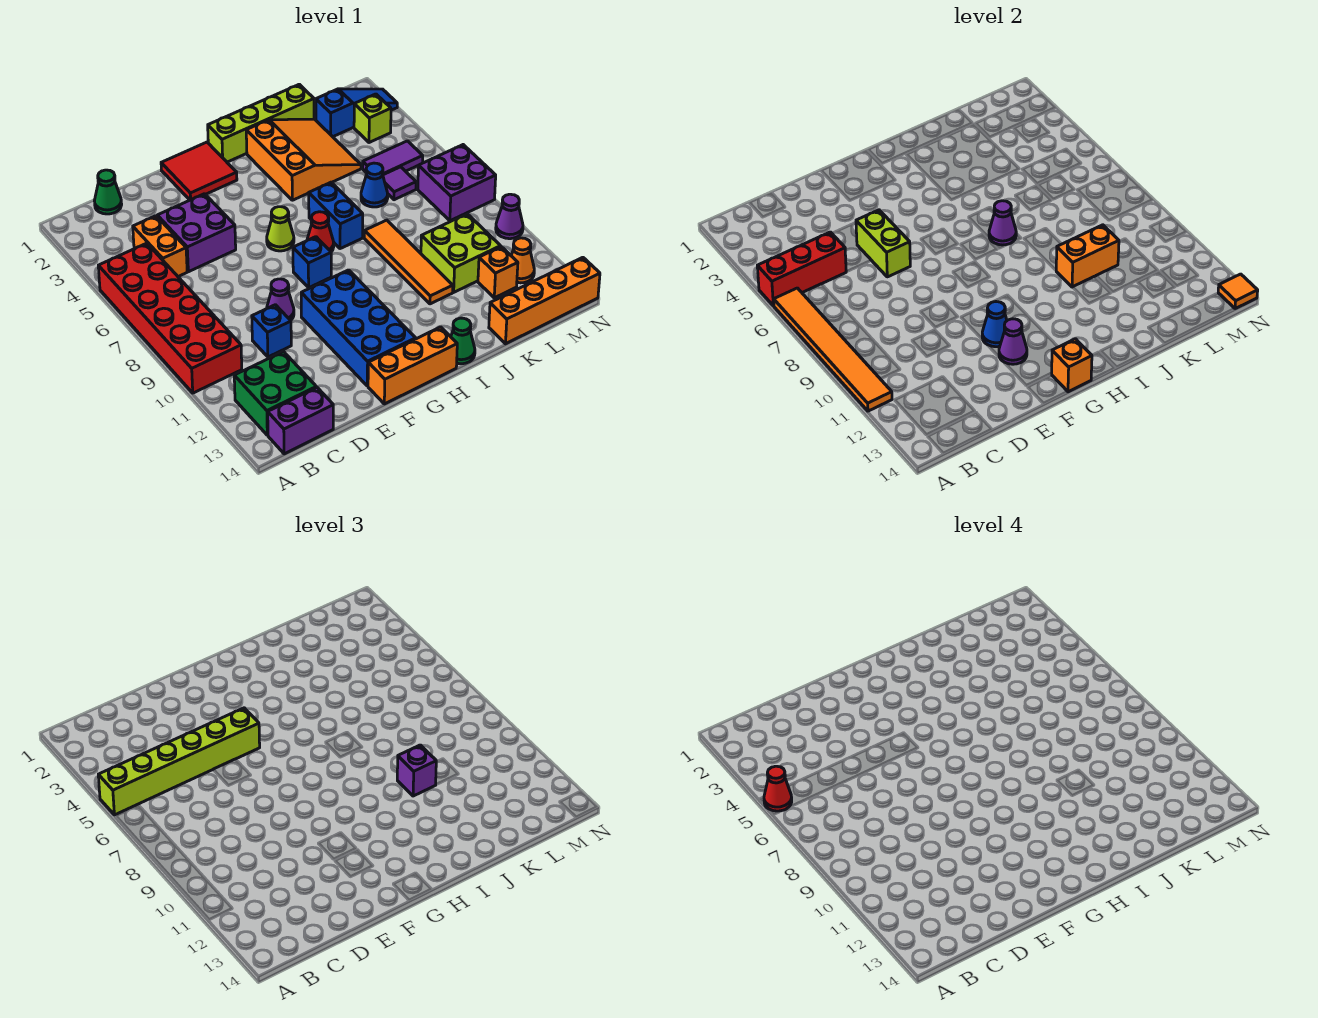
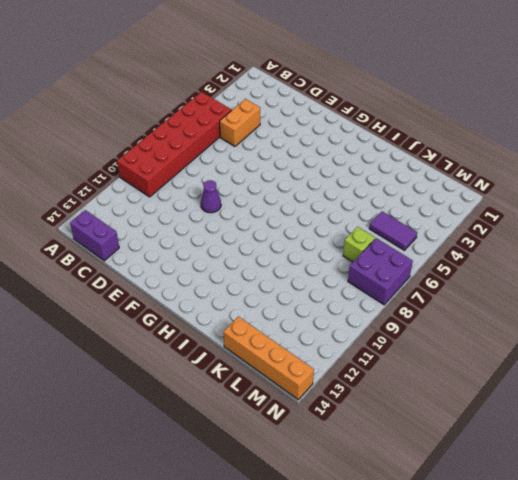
lime brick L7 level 1 -> lime brick M3 level 1
none -> green brick B12:C13 level 1
none -> green cone C1 level 1
none -> purple brick D4:E5 level 1
none -> blue brick D10 level 1

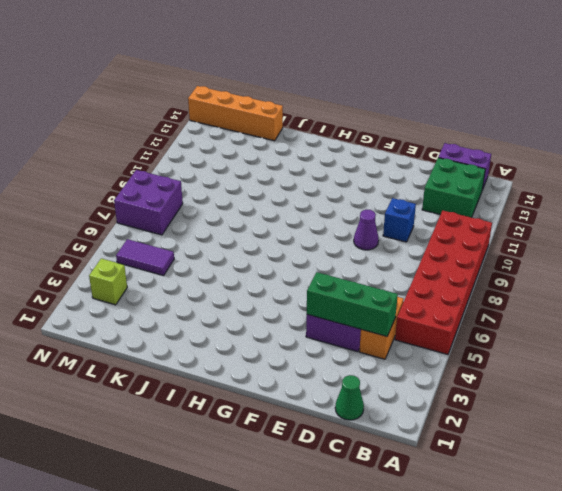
green brick C4:E4 level 2 -> none
none -> red tile F1:G2 level 1
none -> blue brick F10:G13 level 1
none -> orange brick F14:H14 level 1
none -> lime cone G6 level 1

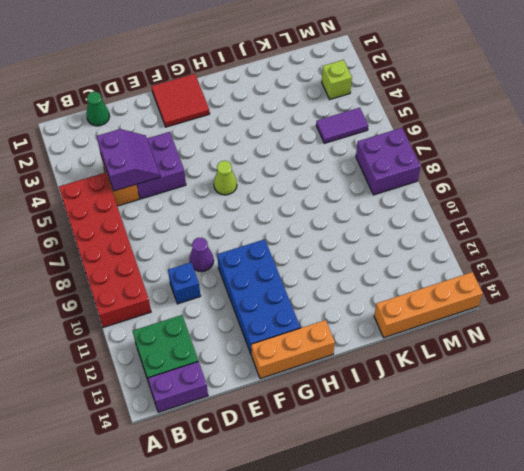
purple slope C4:D5 level 2 top C -> red brick A5:C5 level 2
none -> blue brick G8 level 1
none -> lime brick H1:K1 level 1
none -> red cone H7 level 1
none -> orange slope I2:K4 level 1 top I

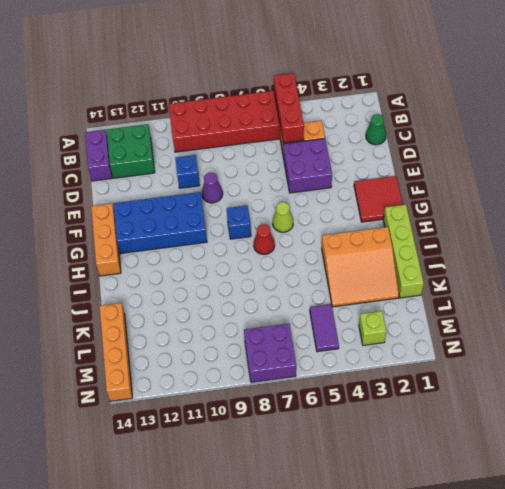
none -> blue brick I6:I7 level 1
none -> green cone I14 level 1
none -> orange tile J8:J11 level 1
none -> blue cone K6 level 1

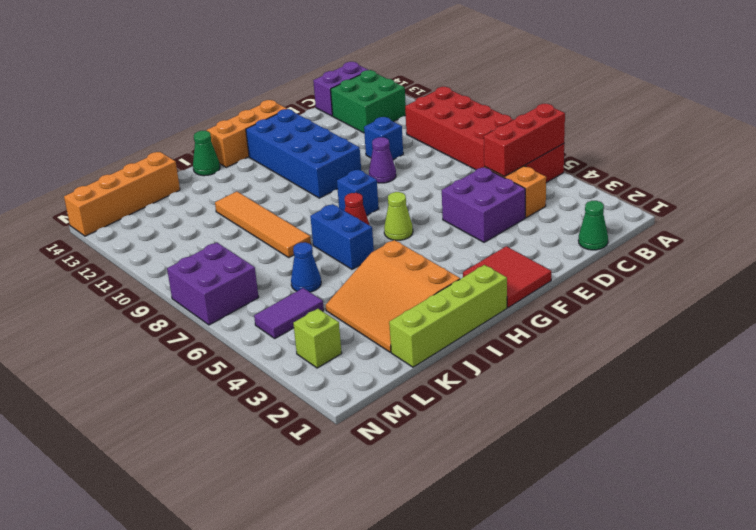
none -> lime brick K10:L11 level 1
none -> blue slope L2:N2 level 1 top L
none -> purple tile L6 level 1
none -> orange brick L12 level 1

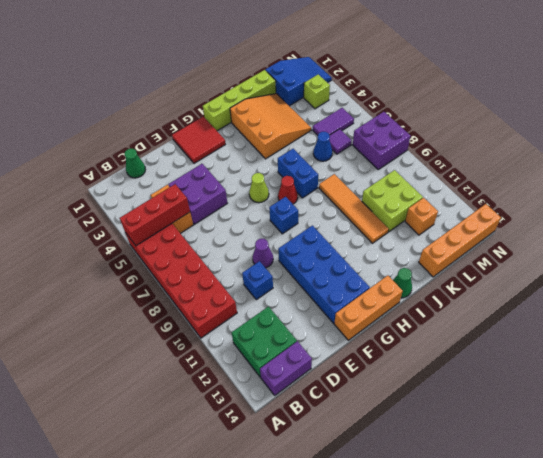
blue slope L1:N2 level 1 top L -> blue slope L2:N2 level 1 top L
none -> orange cone M12 level 1
none -> purple cone N10 level 1
none -> orange tile A6:A11 level 2
none -> lime brick E5:E6 level 2

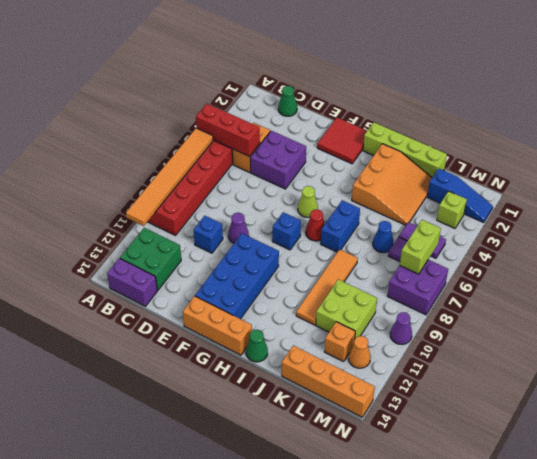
lime brick M6:M7 level 2 -> lime brick E5:E6 level 2
none -> blue cone F11 level 2
none -> purple cone F12 level 2
none -> orange brick G14 level 2
none -> purple cone I7 level 2

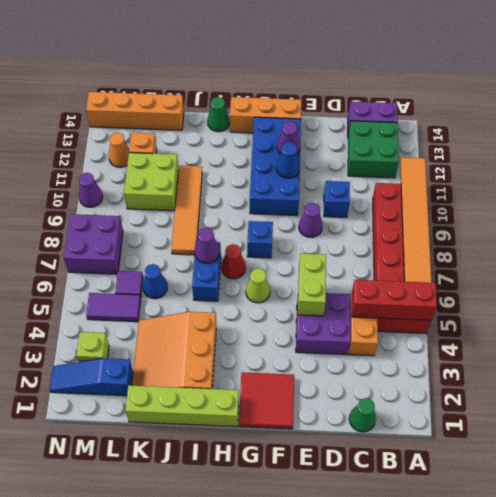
none -> orange brick G14 level 2
none -> orange brick J10:K10 level 2
none -> orange tile N14 level 2
none -> lime brick A5:F5 level 3

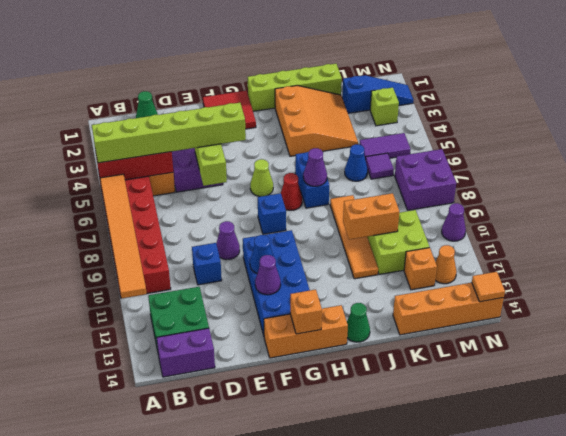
none -> purple brick J10 level 3
none -> red cone A5 level 4

